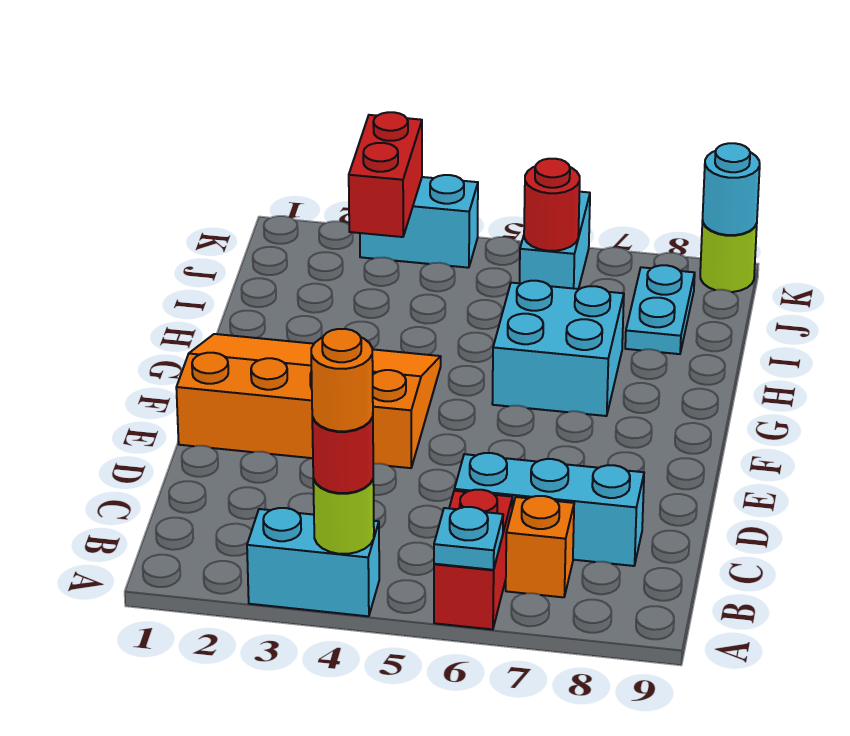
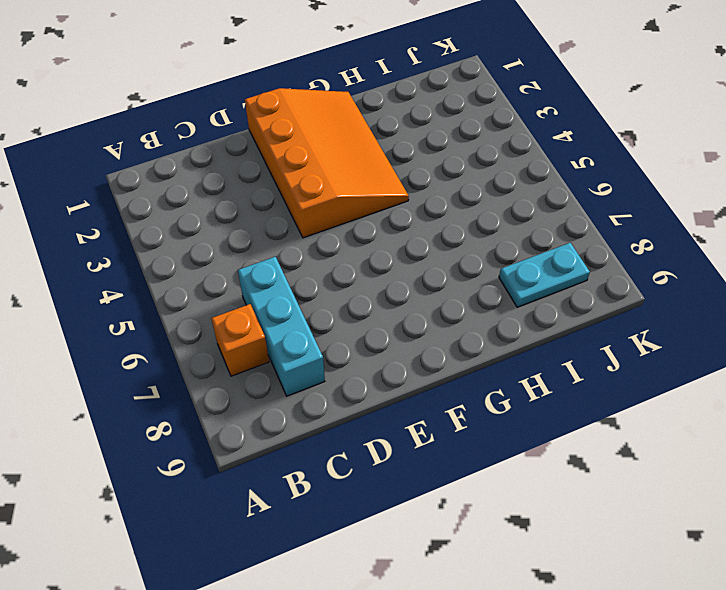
none -> cyan brick A3:A4 level 1
none -> red brick A6:B6 level 1
none -> cyan brick G6:H7 level 1

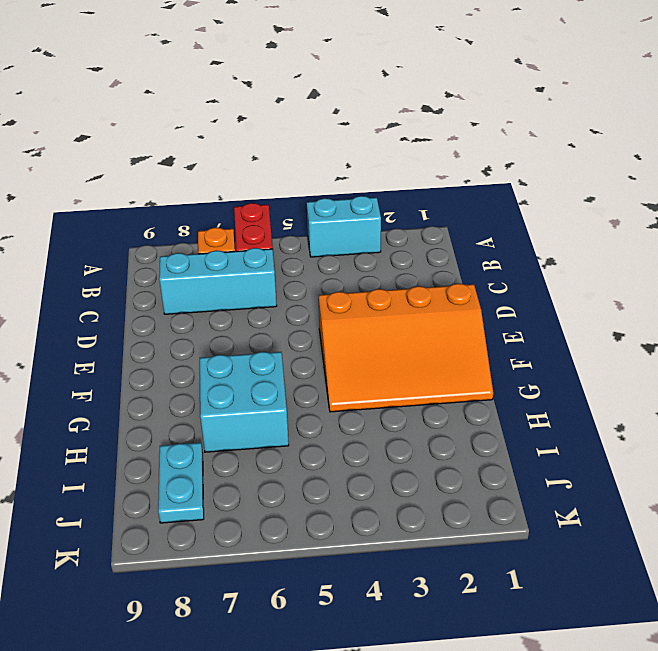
none -> cyan brick J6:K6 level 1
none -> cyan brick K3:K4 level 1
none -> lime round brick K9 level 1

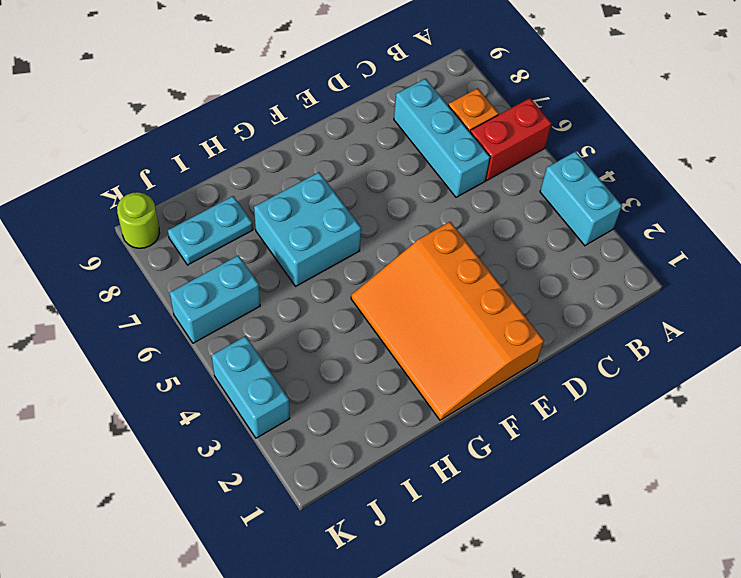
none -> lime round brick A4 level 2
none -> cyan plate A6 level 2
none -> red brick J3:K3 level 2

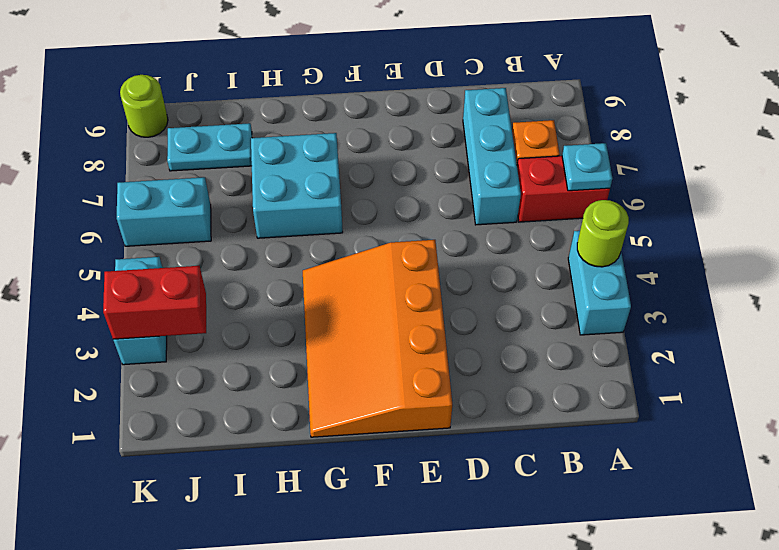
none -> red round brick J6 level 2
none -> cyan round brick K9 level 2
none -> red round brick A4 level 3

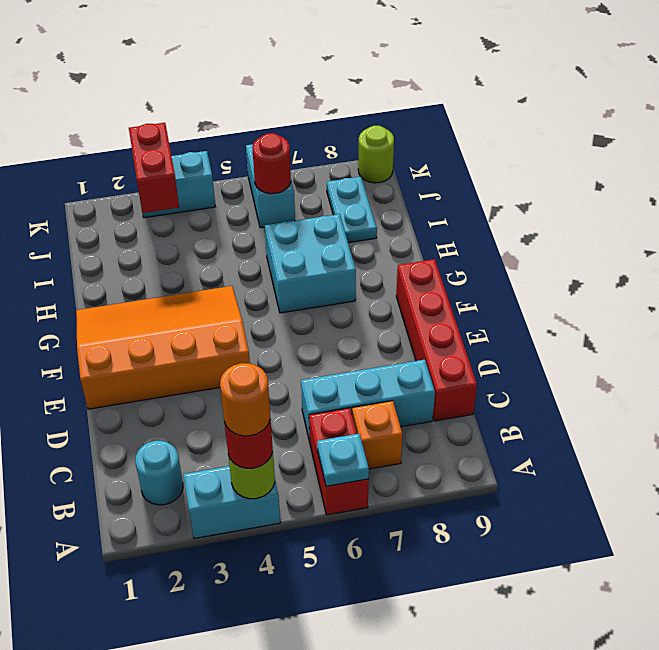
cyan round brick B2 level 1 -> cyan round brick K9 level 2
red brick C9:F9 level 1 -> none

